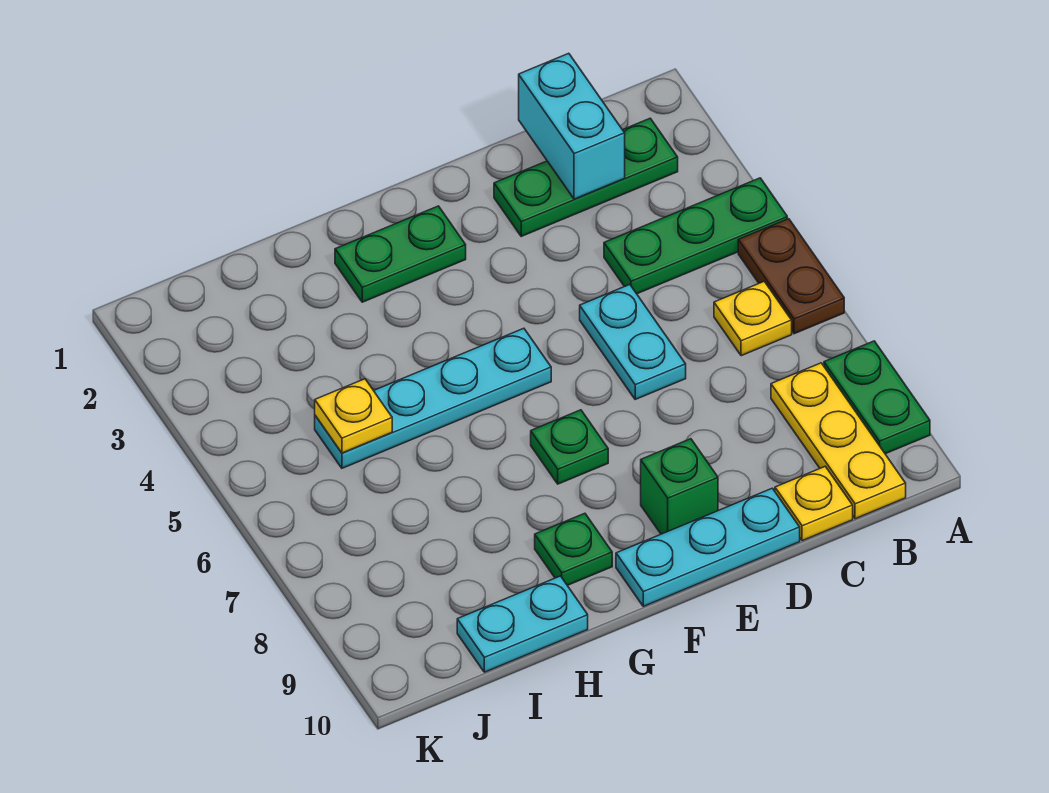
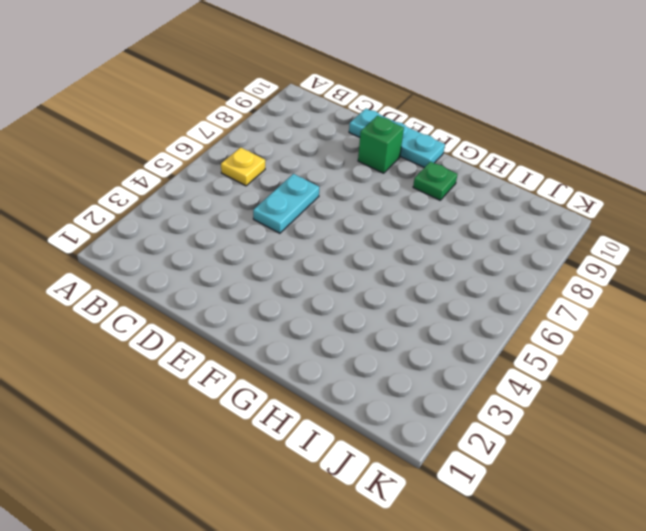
none -> green plate A4:C4 level 1
none -> brown plate A5:A6 level 1
none -> green plate A8:A9 level 1

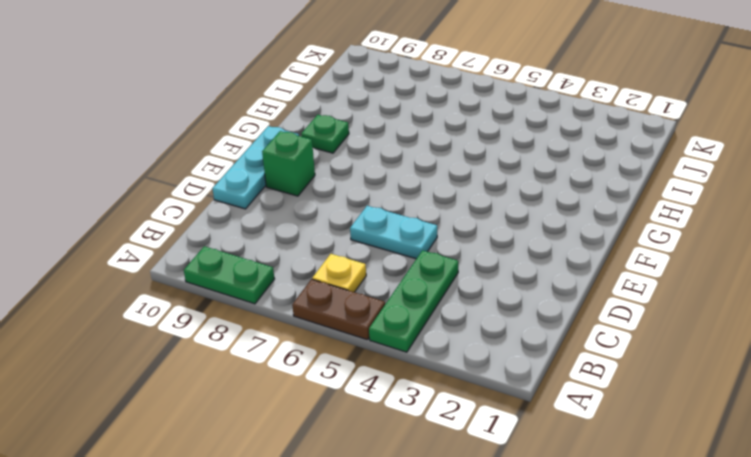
none -> green plate B2:D2 level 1
none -> yellow plate B8:B10 level 1
none -> yellow plate C10 level 1

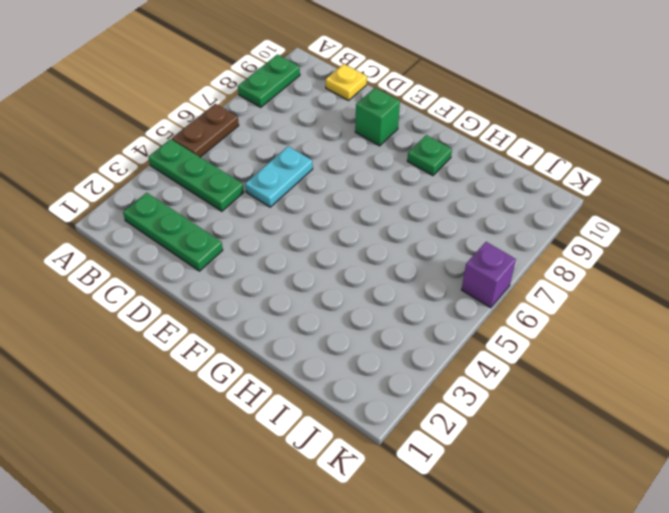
purple brick K6 level 1 -> none
none -> yellow plate B6 level 1
none -> yellow plate B8:B10 level 1
none -> cyan plate D10:F10 level 1

